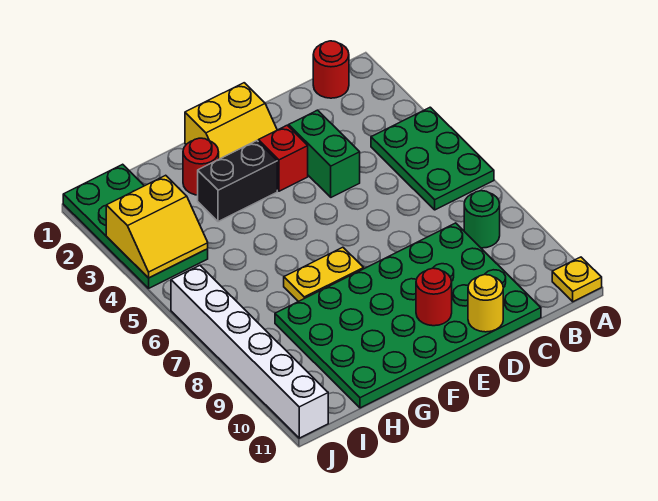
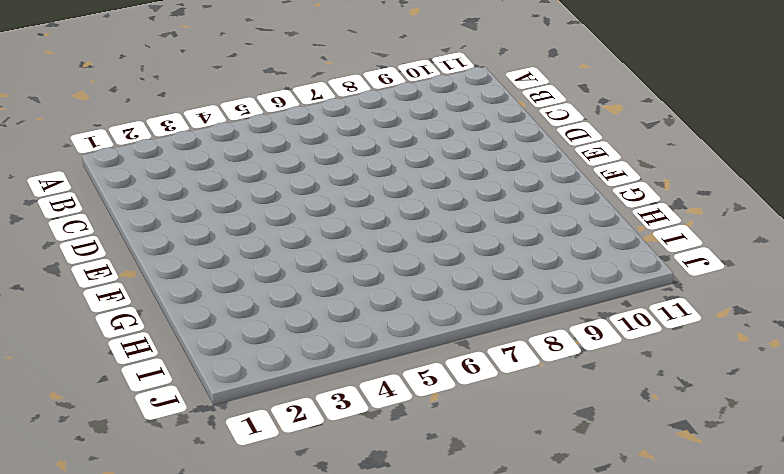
none -> green plate A4:B6 level 1
none -> yellow plate A11 level 1
none -> red round brick B1 level 1

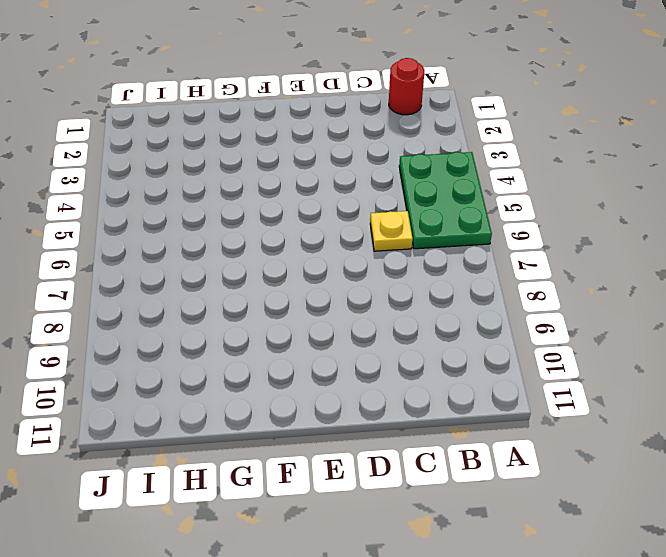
yellow plate C6 level 1 -> yellow plate A11 level 1
none -> green round brick B8 level 1
none -> green plate C8:H11 level 1
none -> green brick D3:D4 level 1

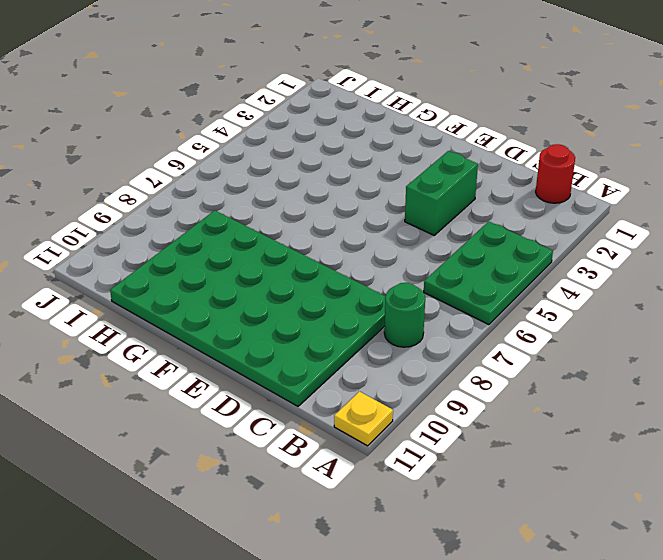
none -> yellow slope E1:F2 level 1 top 1
none -> red brick E3 level 1
none -> black brick F3:G3 level 1

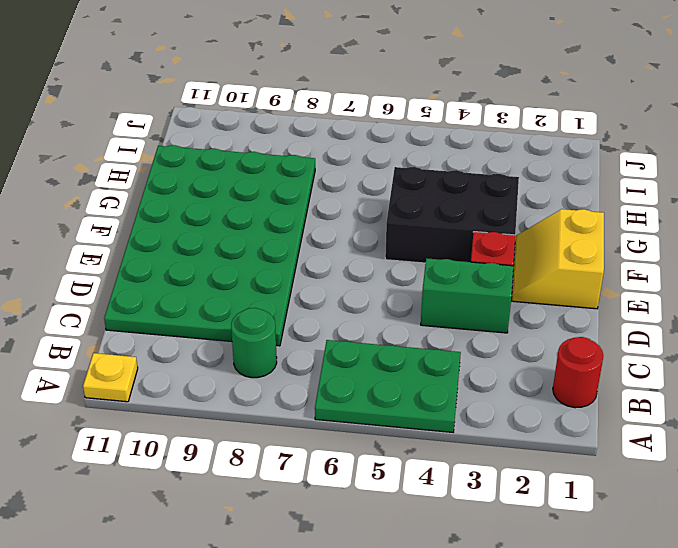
black brick F3:G5 level 1 -> black brick F3:G3 level 1
none -> yellow plate F7:G7 level 1
none -> red round brick G2 level 1
none -> green plate I1:J4 level 1

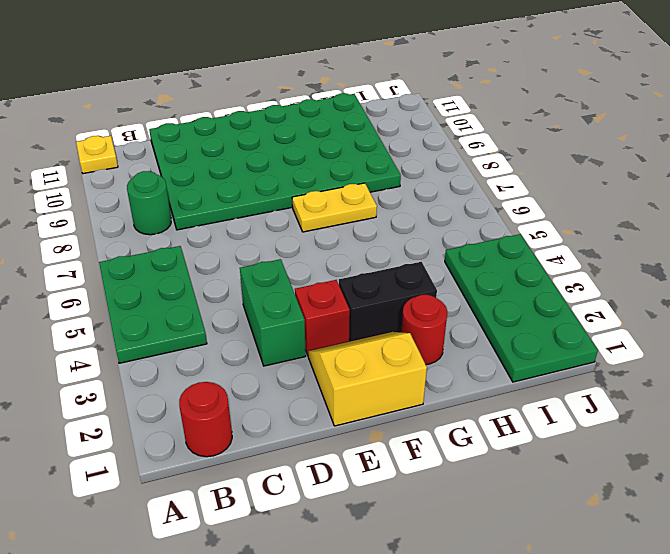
none -> white brick J6:J11 level 1
none -> yellow round brick D11 level 2
none -> red round brick E10 level 2

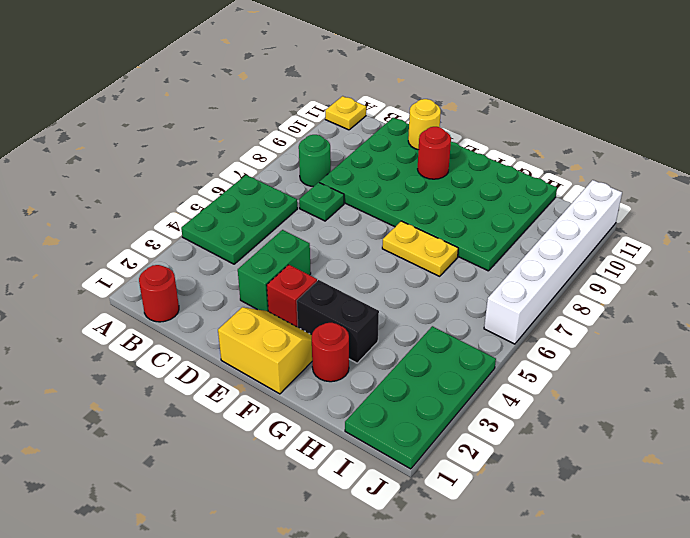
green plate C7 level 1 -> none
none -> yellow slope I3:J4 level 2 top 3

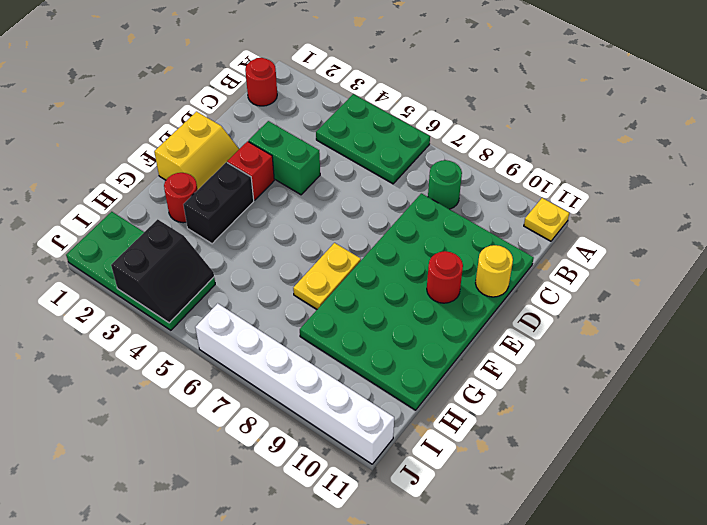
black slope I3:J4 level 2 top 3 -> yellow slope I3:J4 level 2 top 3

